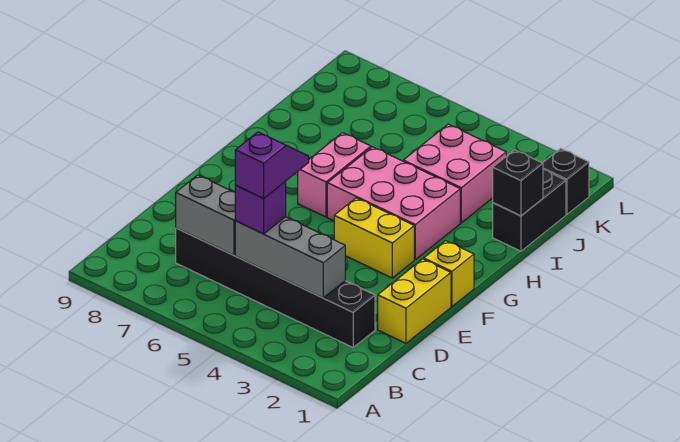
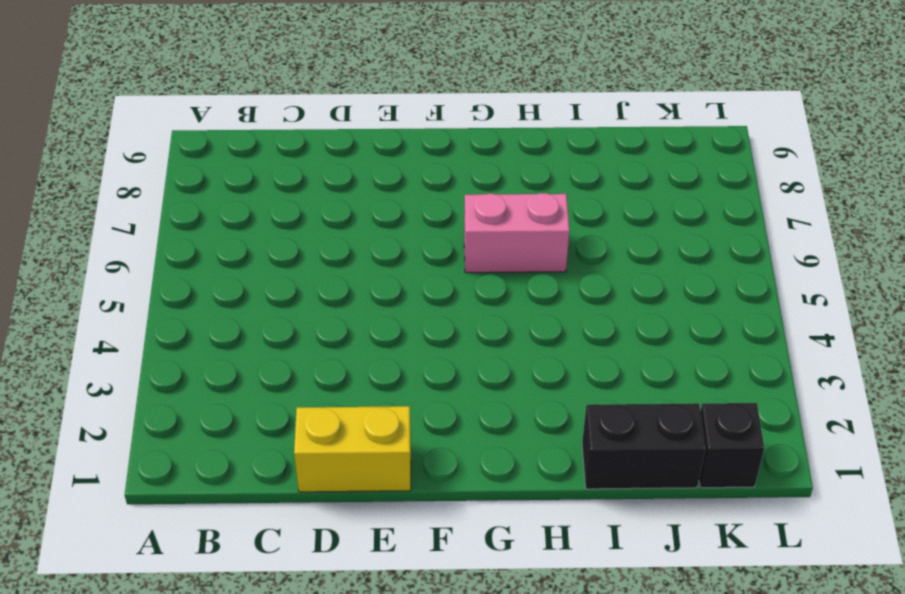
none -> black brick C2:C7 level 1
none -> yellow brick F1 level 1
none -> yellow brick F3:F4 level 1

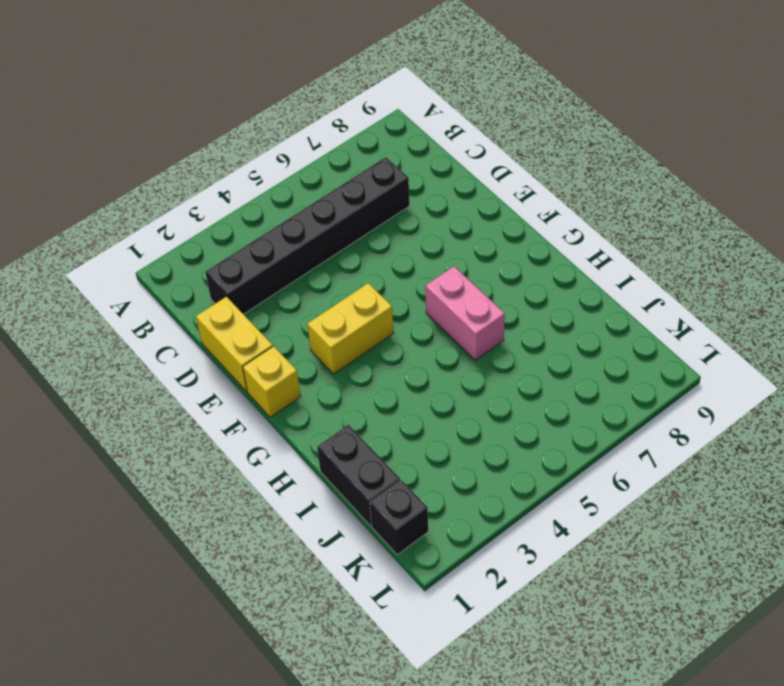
none -> pink brick G3:H5 level 1
none -> pink brick I3:J4 level 1
none -> grey brick C3:C5 level 2

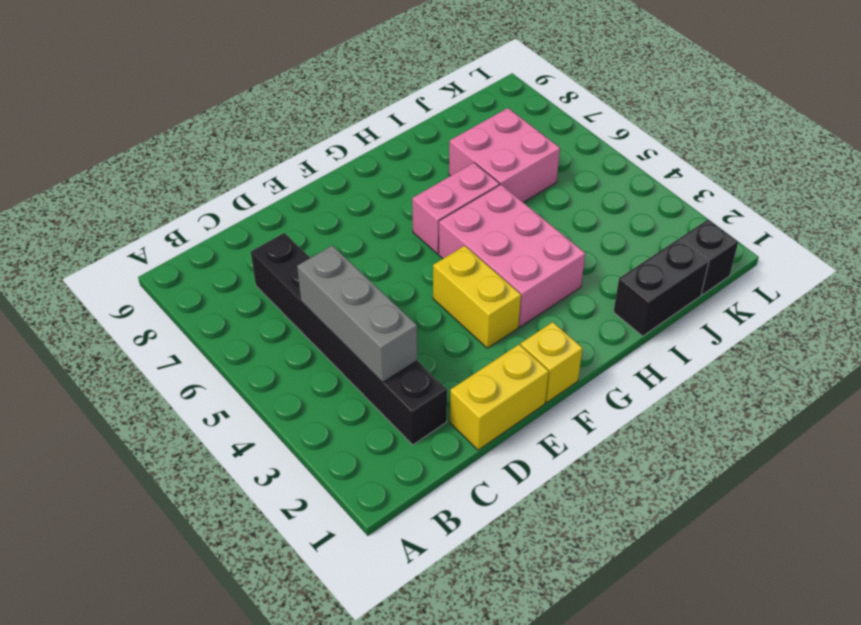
pink brick I6:J7 level 1 -> pink brick I3:J4 level 1
none -> grey brick C6:C7 level 2
none -> black brick I1 level 2
none -> purple brick C5 level 3

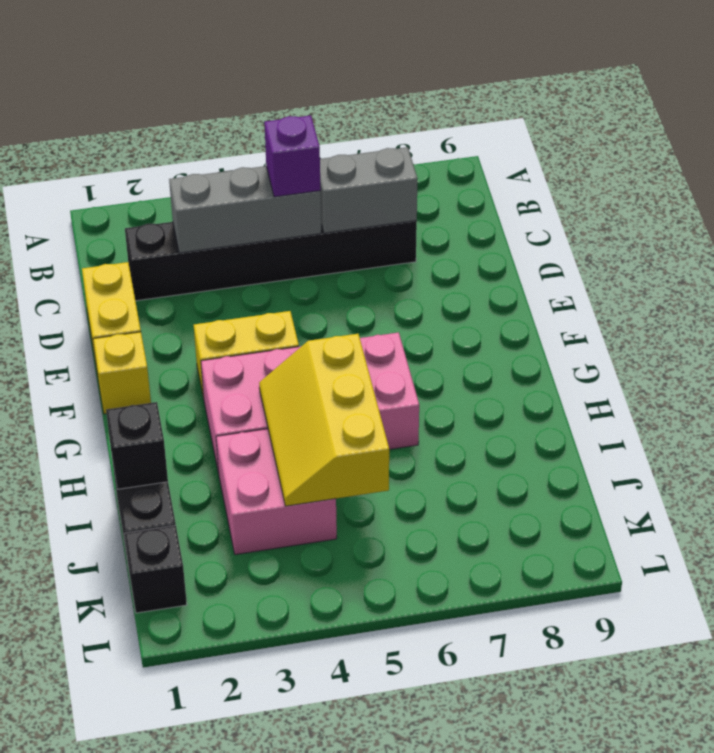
yellow slope H4:J5 level 2 top 5 -> none
none -> purple slope C5:D5 level 4 top C

